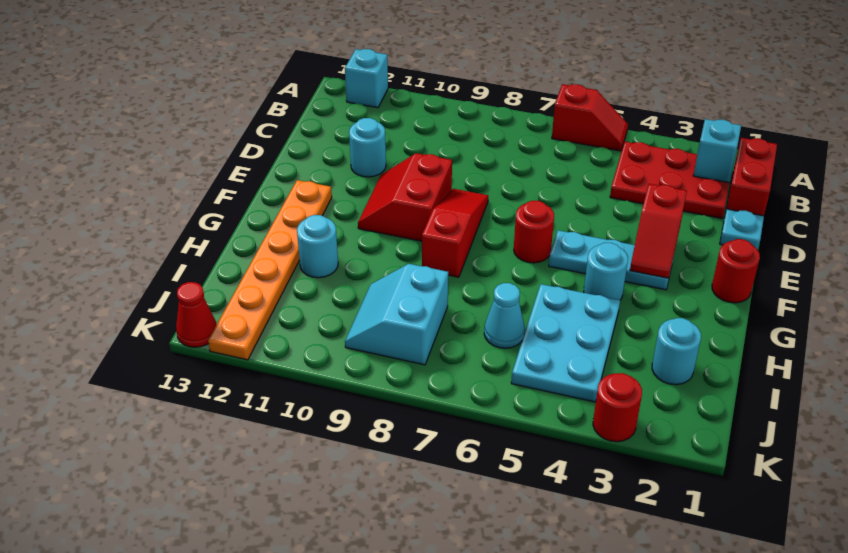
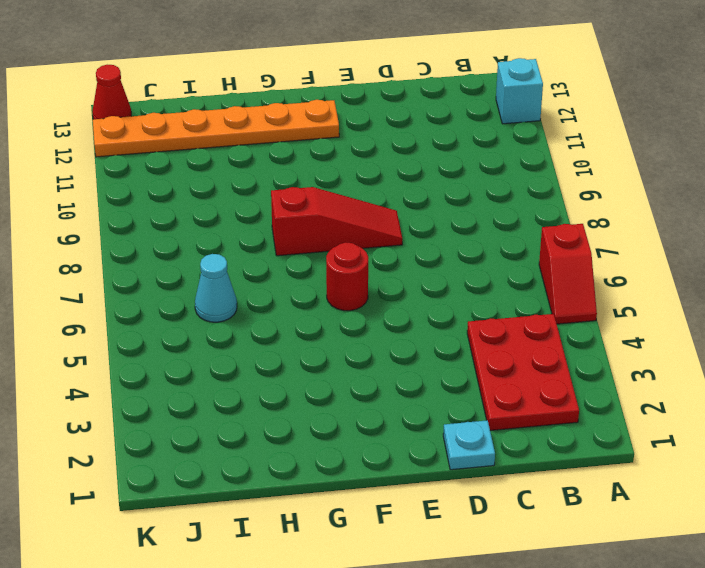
none -> red brick B1:C1 level 1
none -> cyan round brick D11 level 1
none -> red slope E9:F10 level 1 top 9

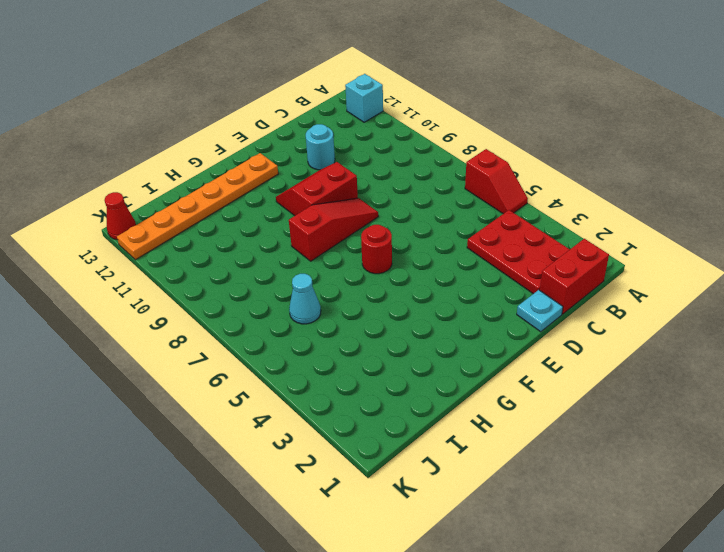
none -> red round brick F1 level 1
none -> cyan plate F3:F5 level 1
none -> cyan round brick G4 level 1

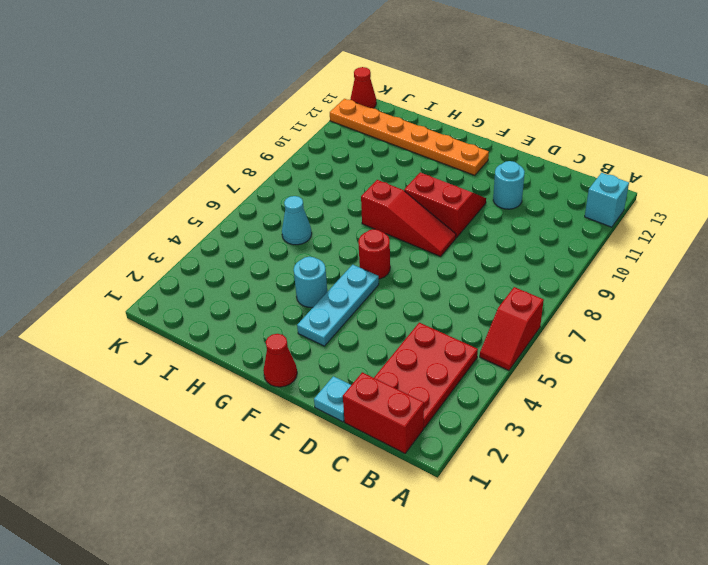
red cone F1 level 1 -> red round brick F1 level 1
none -> cyan plate H4:J5 level 1
none -> cyan round brick H11 level 1
none -> cyan round brick I2 level 1

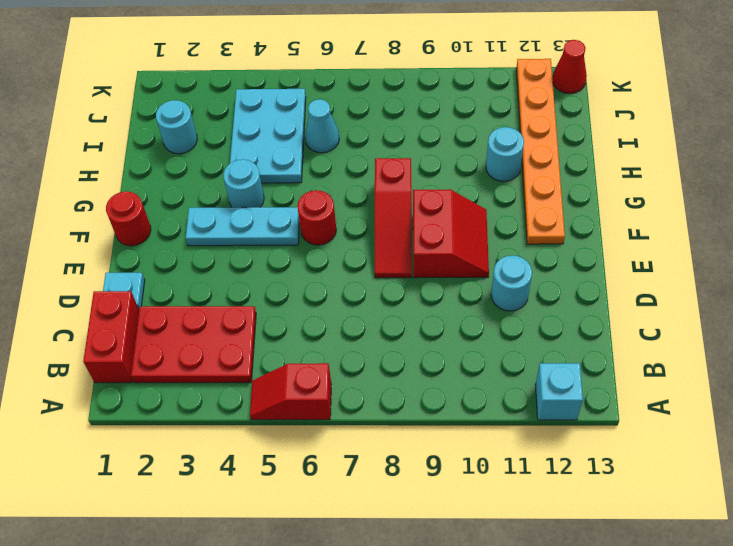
none -> cyan slope I8:J9 level 1 top 8
none -> red round brick K3 level 1
none -> cyan brick B2 level 2

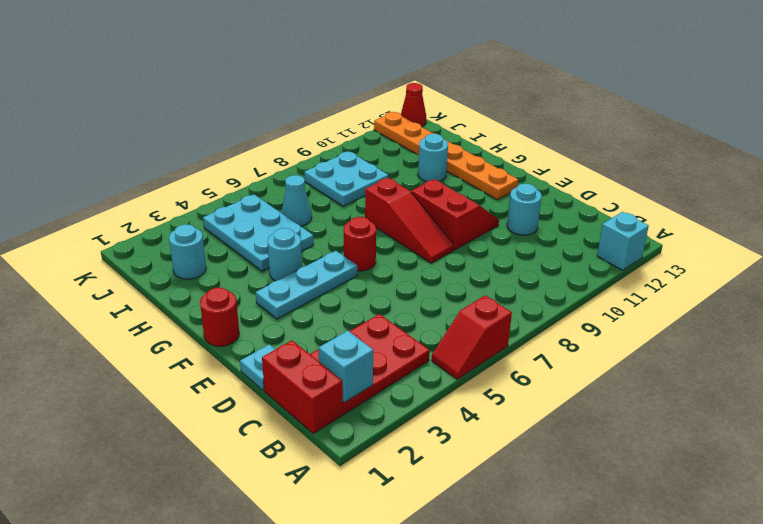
cyan plate I8:J9 level 1 -> cyan slope I8:J9 level 1 top 8
none -> red round brick K3 level 1
none -> red slope E3:F3 level 2 top E

